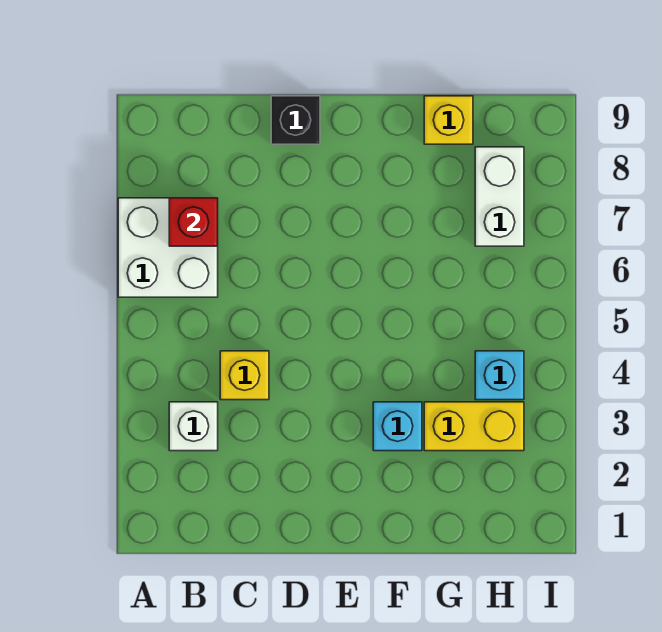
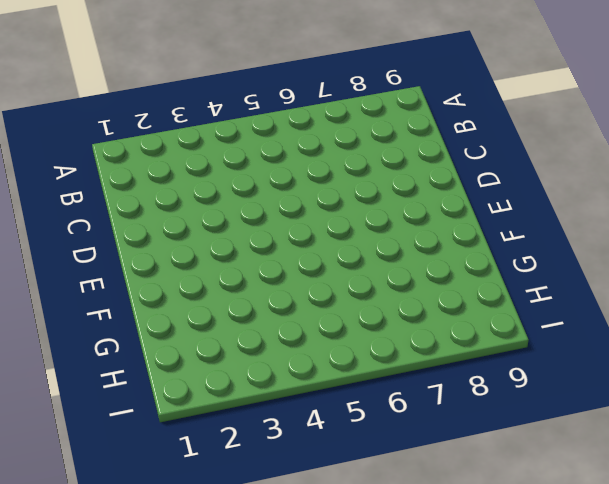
none -> white brick A6:B7 level 1
none -> white brick B3 level 1

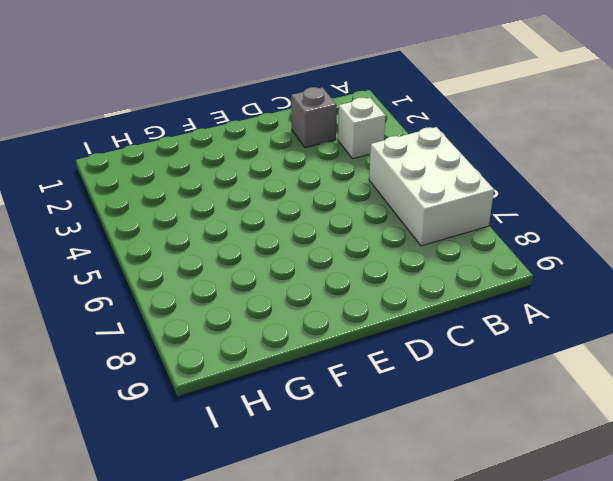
white brick A5:B7 level 1 -> white brick A6:B7 level 1
grey brick C2 level 1 -> none
none -> yellow brick C4 level 1
none -> black brick D9 level 1

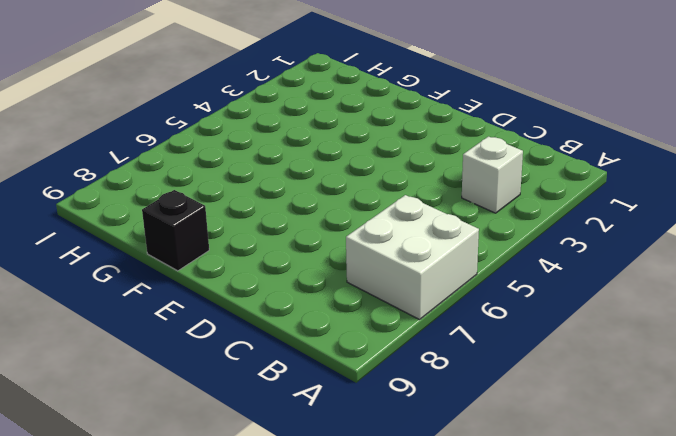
black brick F9 level 1 -> black brick D9 level 1
none -> yellow brick C4 level 1
none -> cyan brick F3 level 1

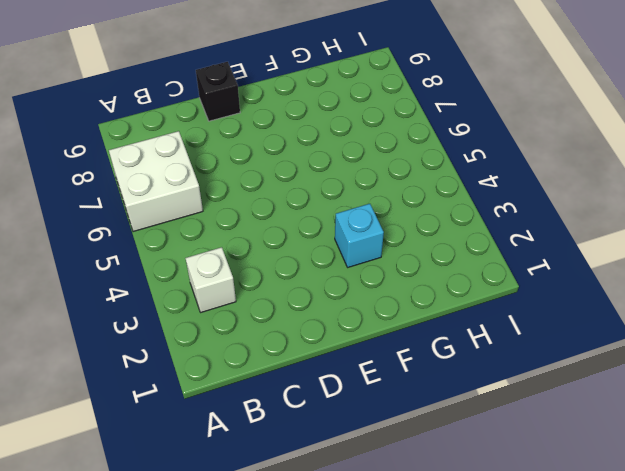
none -> yellow brick C4 level 1
none -> yellow brick G3:H3 level 1

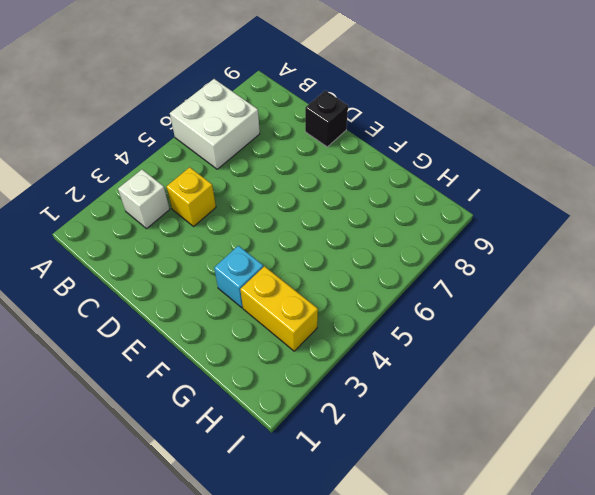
none -> yellow brick G9 level 1
none -> cyan brick H4 level 1

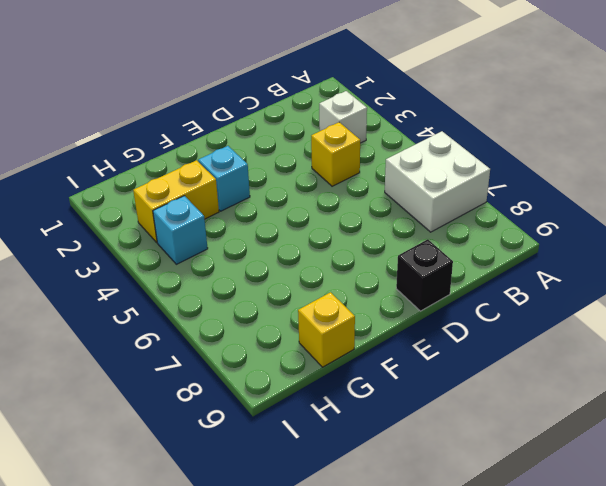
none -> white brick H7:H8 level 1
none -> red brick B7 level 2

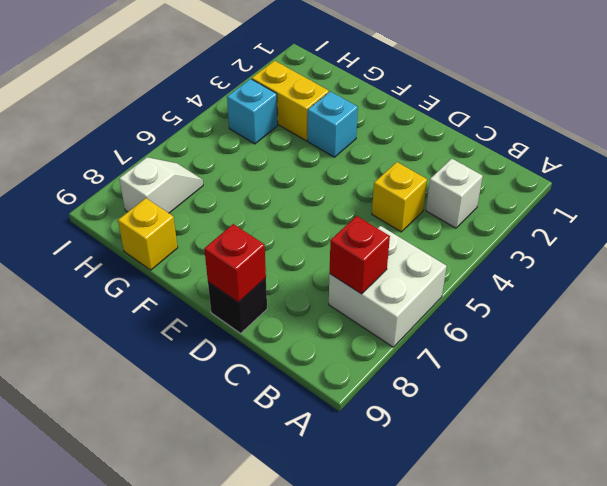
red brick D9 level 2 -> none
white slope H7:H8 level 1 top 8 -> white brick H7:H8 level 1

